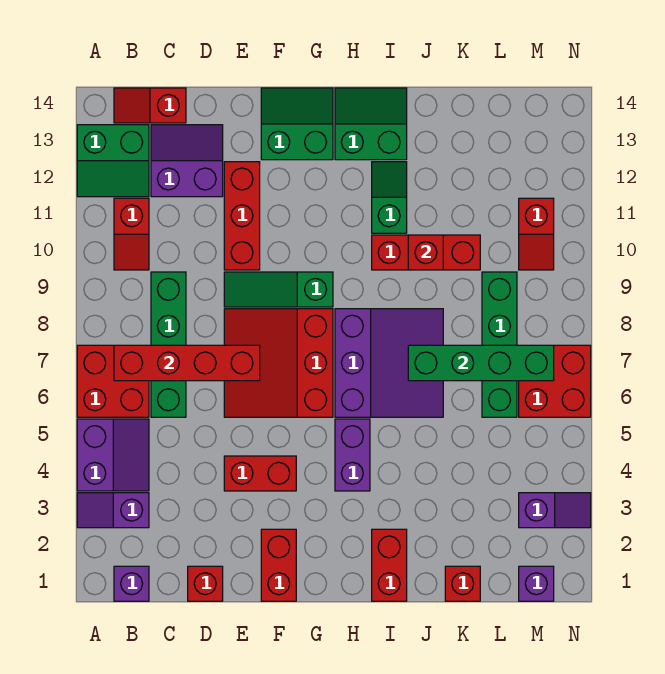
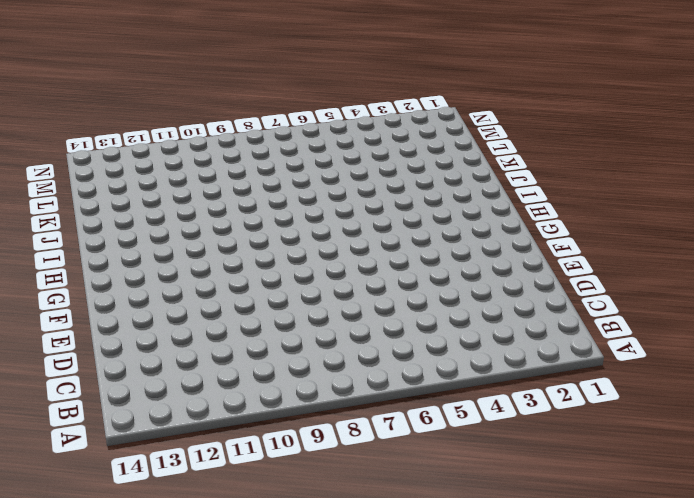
none -> purple slope A3:B3 level 1 top B
none -> purple slope A4:B5 level 1 top A
none -> red brick A6:B7 level 1
none -> green slope A12:B13 level 1 top 13

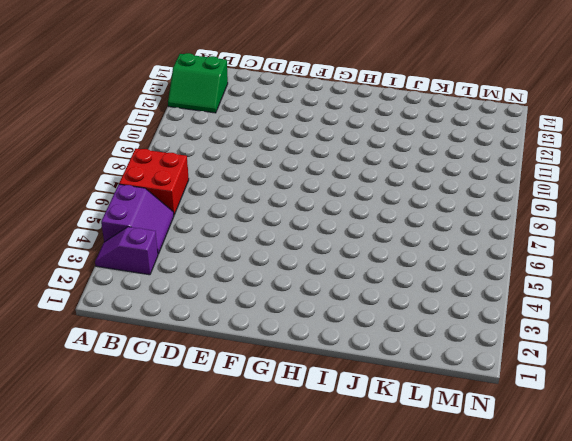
none -> purple brick B1 level 1
none -> red slope B10:B11 level 1 top 11
none -> red slope B14:C14 level 1 top C
none -> green brick C6:C9 level 1

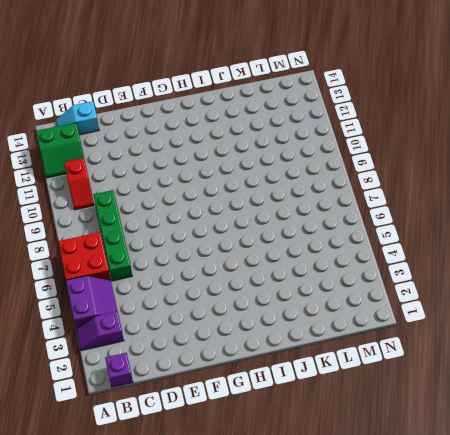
cyan slope B14:C14 level 1 top C -> red slope B14:C14 level 1 top C
none -> purple slope C12:D13 level 1 top 12
none -> red brick D1 level 1
none -> red brick E4:F4 level 1
none -> red slope E6:G8 level 1 top G

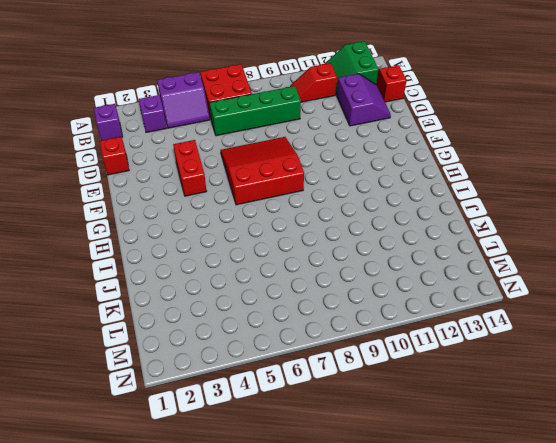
none -> green slope E9:G9 level 1 top G
none -> red brick E10:E12 level 1
none -> red brick F1:F2 level 1
none -> green slope F13:G14 level 1 top 13

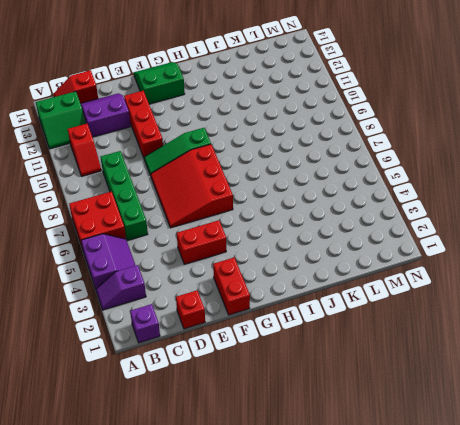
none -> purple brick H4:H5 level 1
none -> purple slope H6:J8 level 1 top H
none -> green slope H13:I14 level 1 top 13
none -> red brick I1:I2 level 1

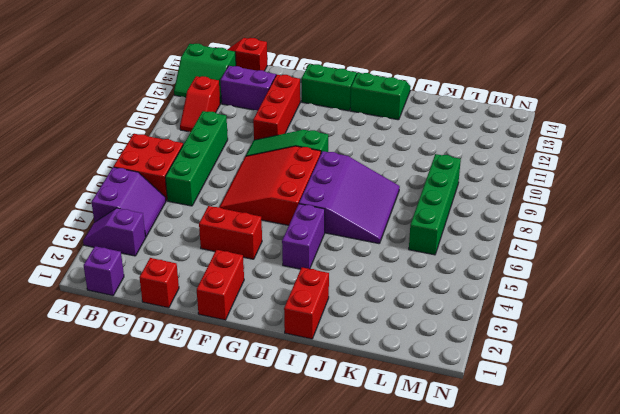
none -> red brick I10:K10 level 1
none -> green slope I11:I12 level 1 top 11
none -> red brick K1 level 1
none -> purple brick M1 level 1

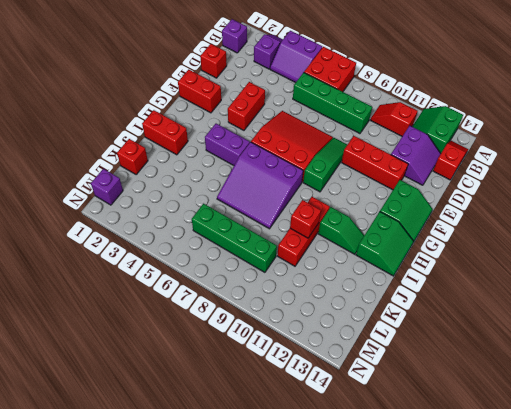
none -> purple slope M3:N3 level 1 top M
none -> red brick M6:N7 level 1
none -> red slope M10:M11 level 1 top 11
none -> red brick B7:E7 level 2

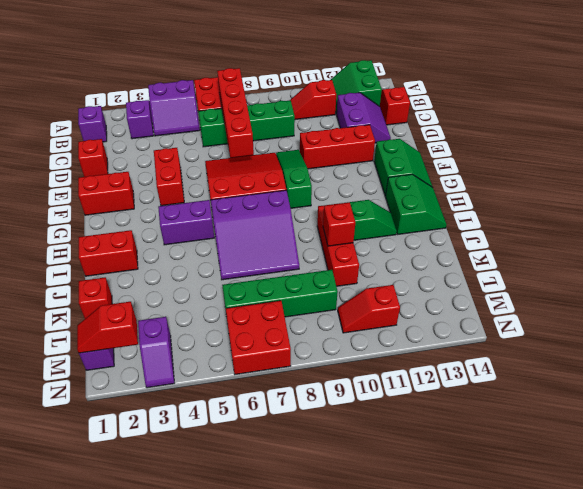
red slope M1:M2 level 2 top 2 -> none
none -> green brick J7:M7 level 2

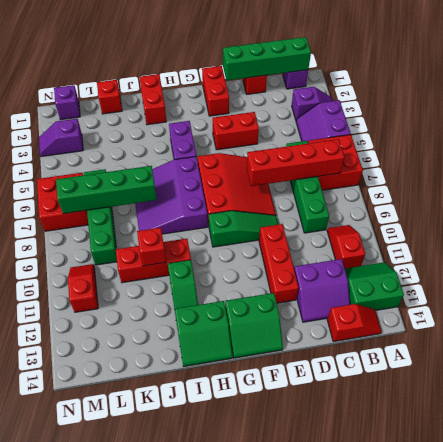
green brick B1:E1 level 2 -> none

